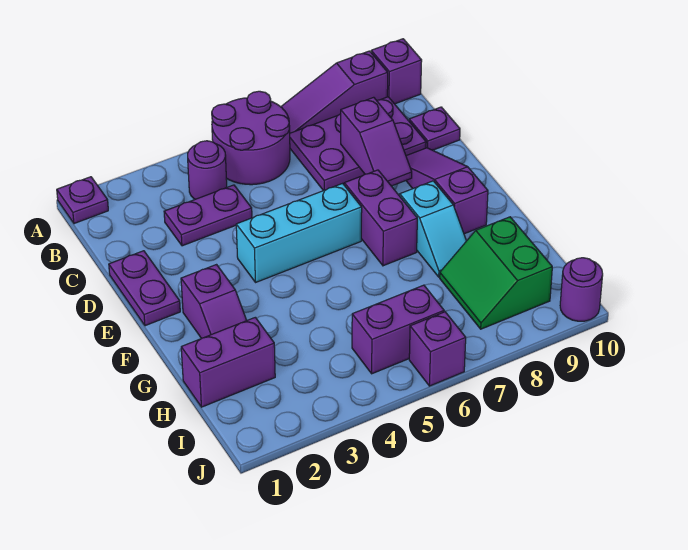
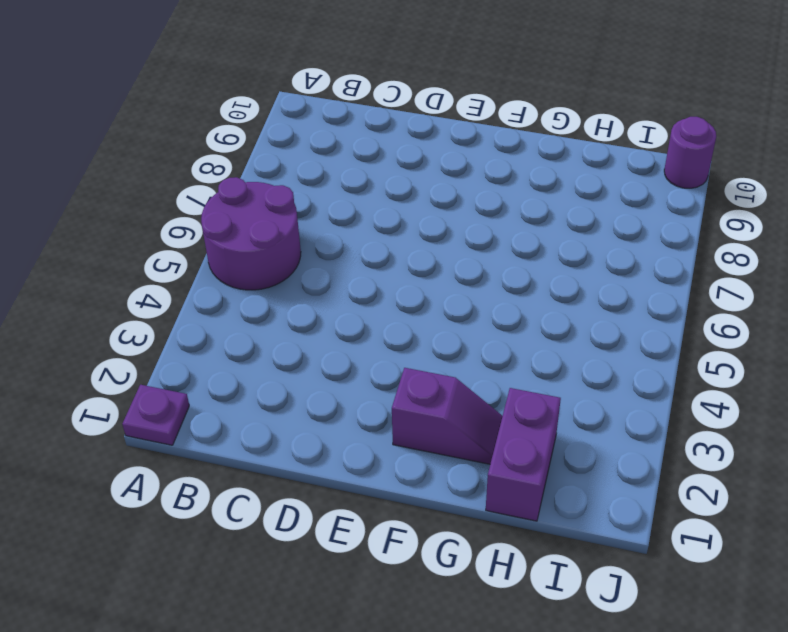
none -> purple slope A7:A9 level 1 top 9
none -> purple brick A10 level 1
none -> purple round brick B4 level 1

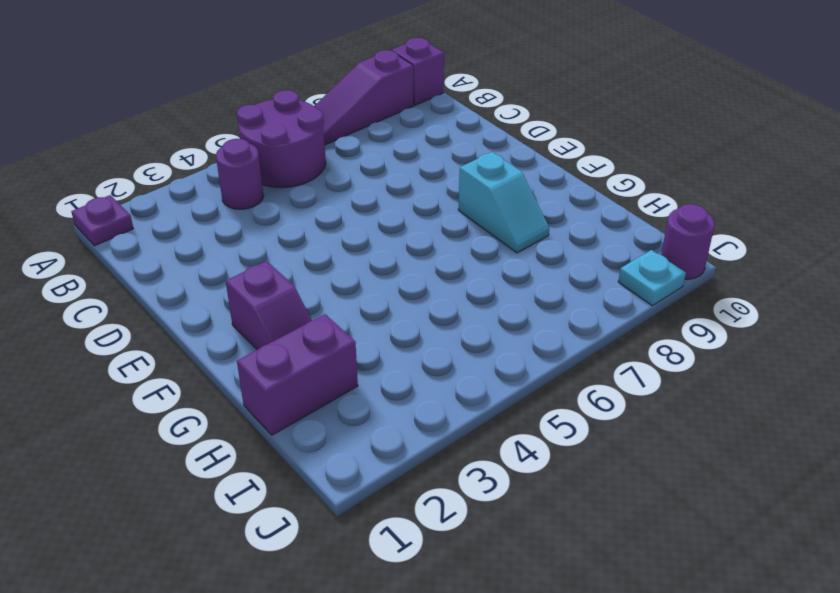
cyan plate J9 level 1 -> none
none -> purple plate B7:C9 level 1
none -> purple plate C3:C4 level 1
none -> purple plate C10 level 1

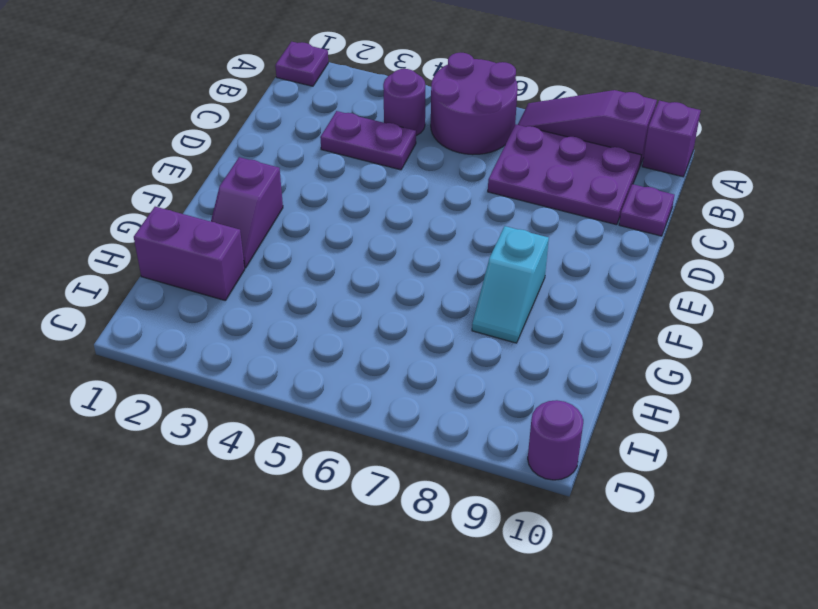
none -> purple plate D1:E1 level 1
none -> purple slope D9:F9 level 1 top F
none -> cyan brick E4:E6 level 1

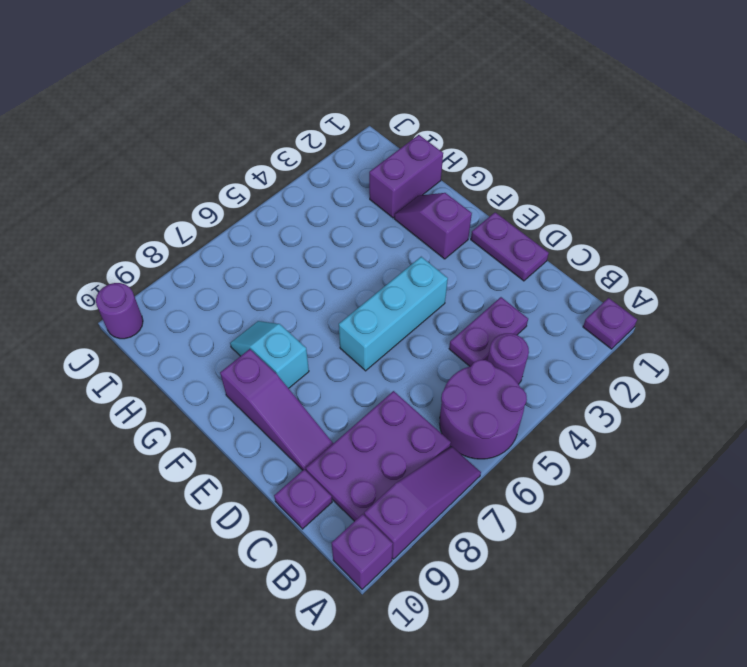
none -> purple brick E7:F7 level 1
none -> green slope H8:I9 level 1 top 9
none -> purple brick I5:I6 level 1

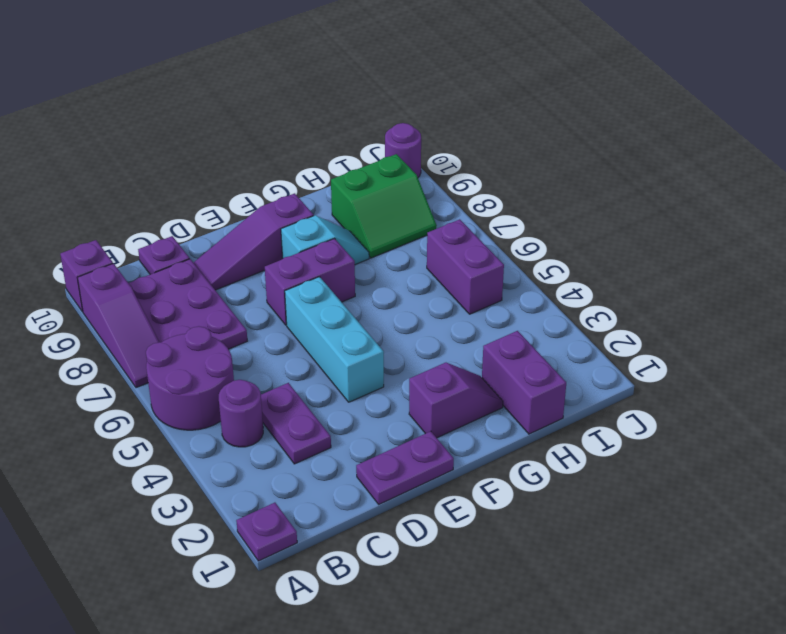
none -> purple brick J6 level 1
none -> purple slope C8:D8 level 2 top C

